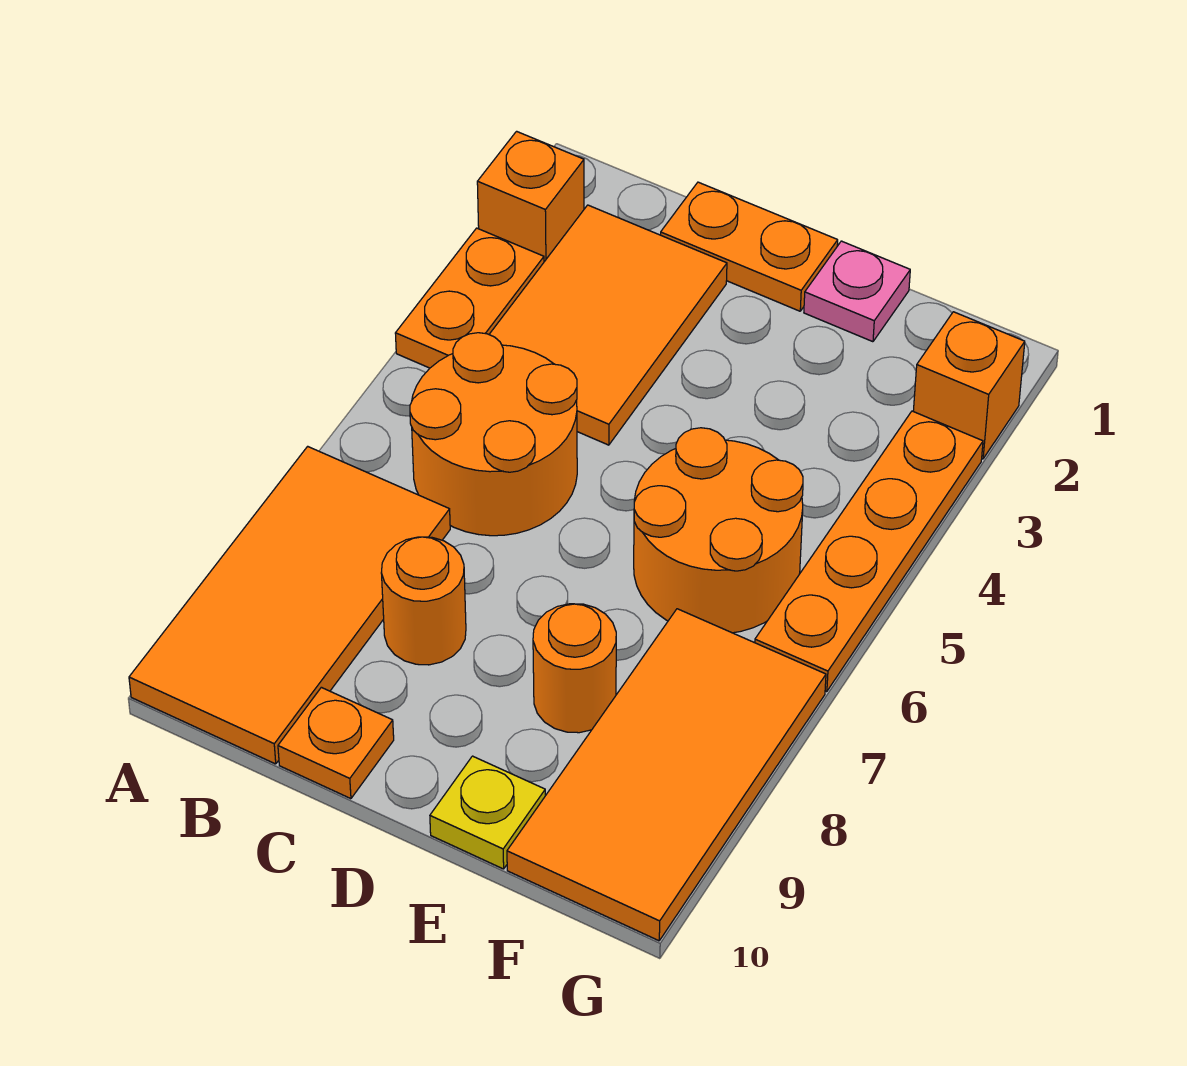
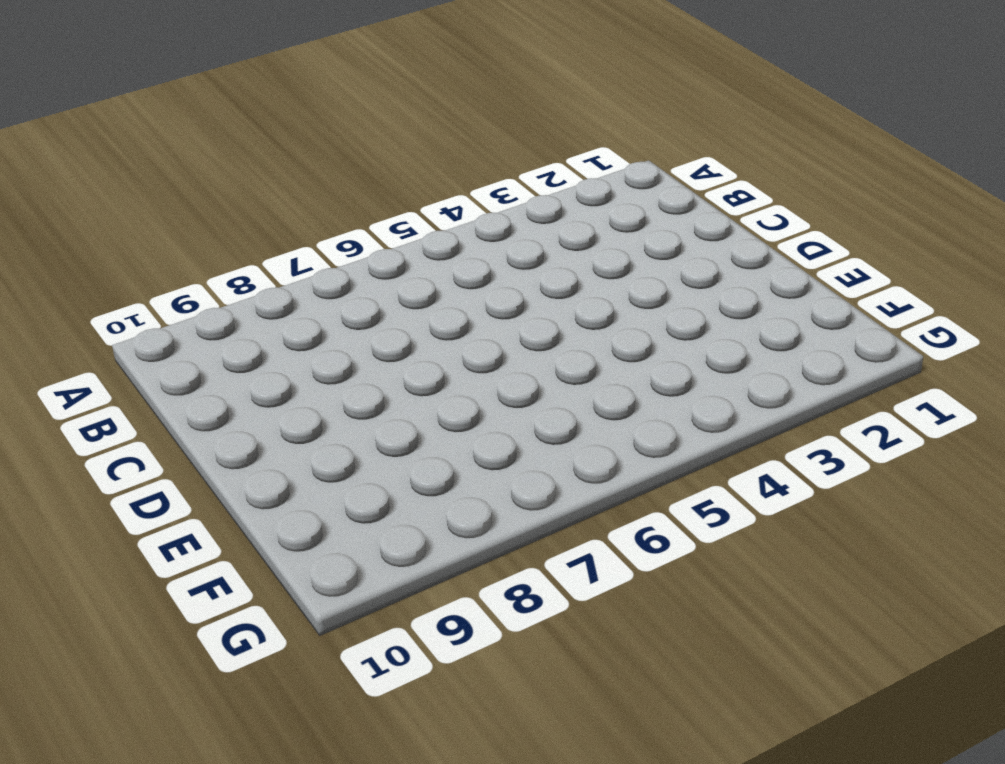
none -> orange brick A2 level 1
none -> orange plate A3:A4 level 1
none -> orange tile A7:B10 level 1

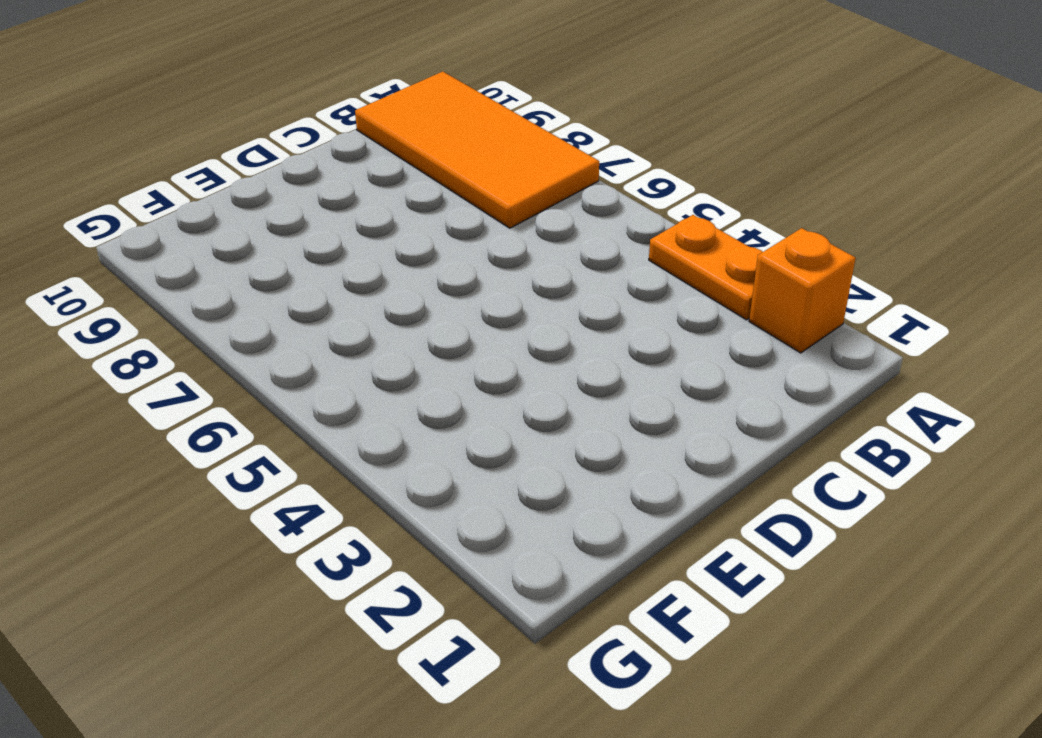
none -> orange tile B2:C4 level 1
none -> orange round brick B5:C6 level 1
none -> orange plate C1:D1 level 1

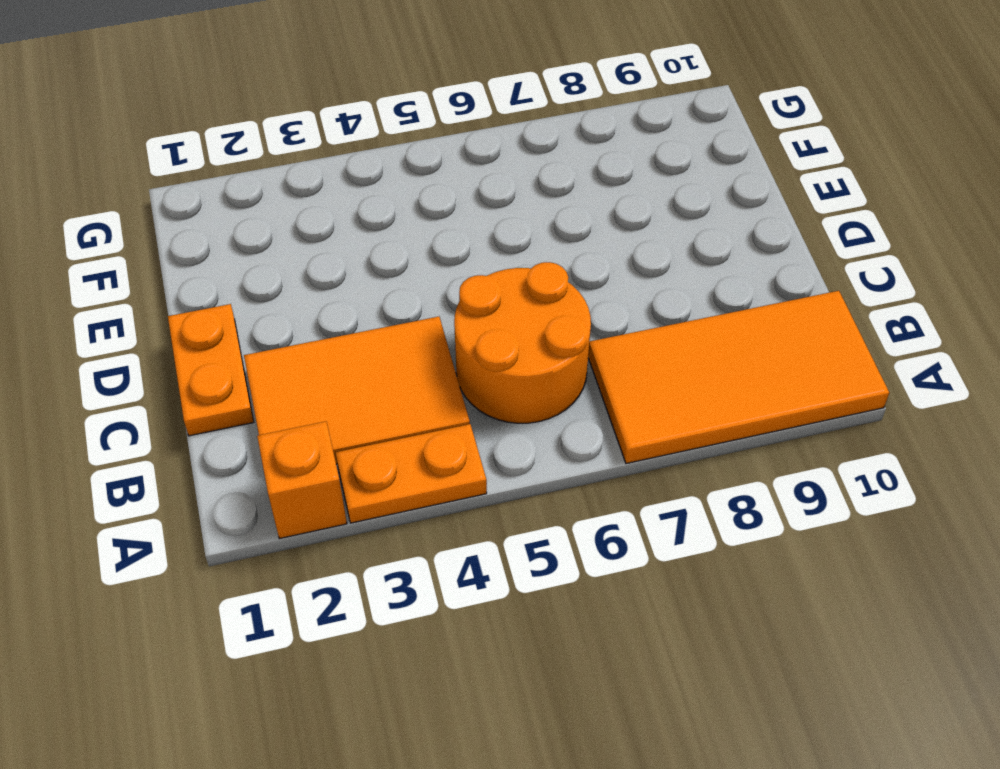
none -> orange round brick C8 level 1
none -> orange plate C10 level 1
none -> pink plate E1 level 1

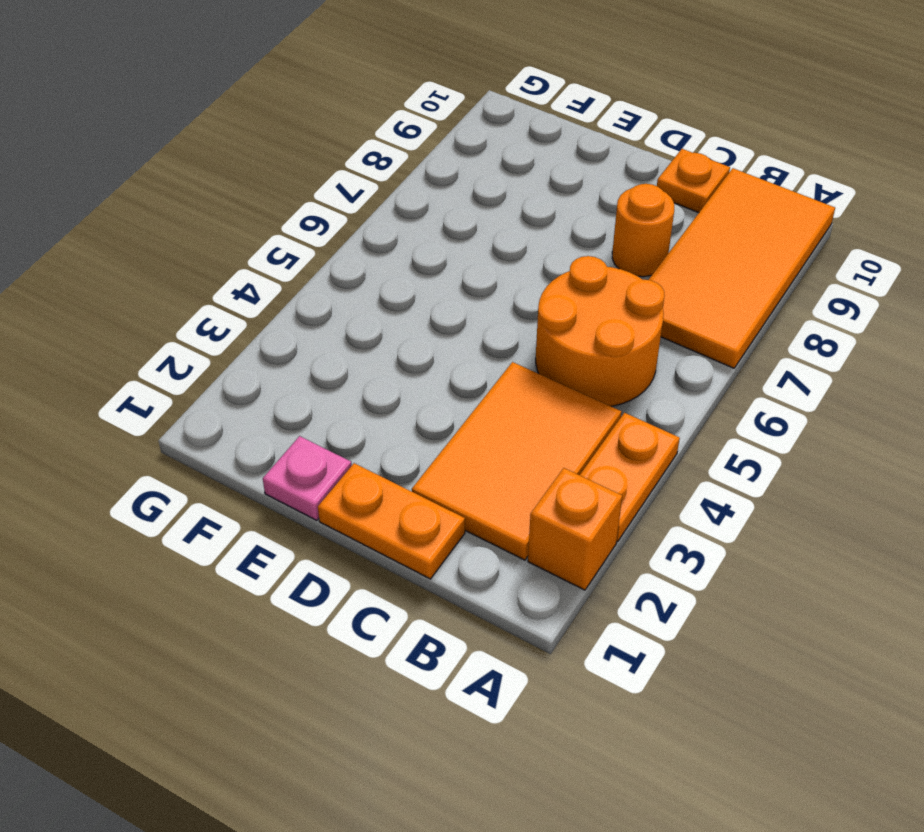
none -> orange round brick E5:F6 level 1
none -> orange round brick E8 level 1
none -> yellow plate E10 level 1

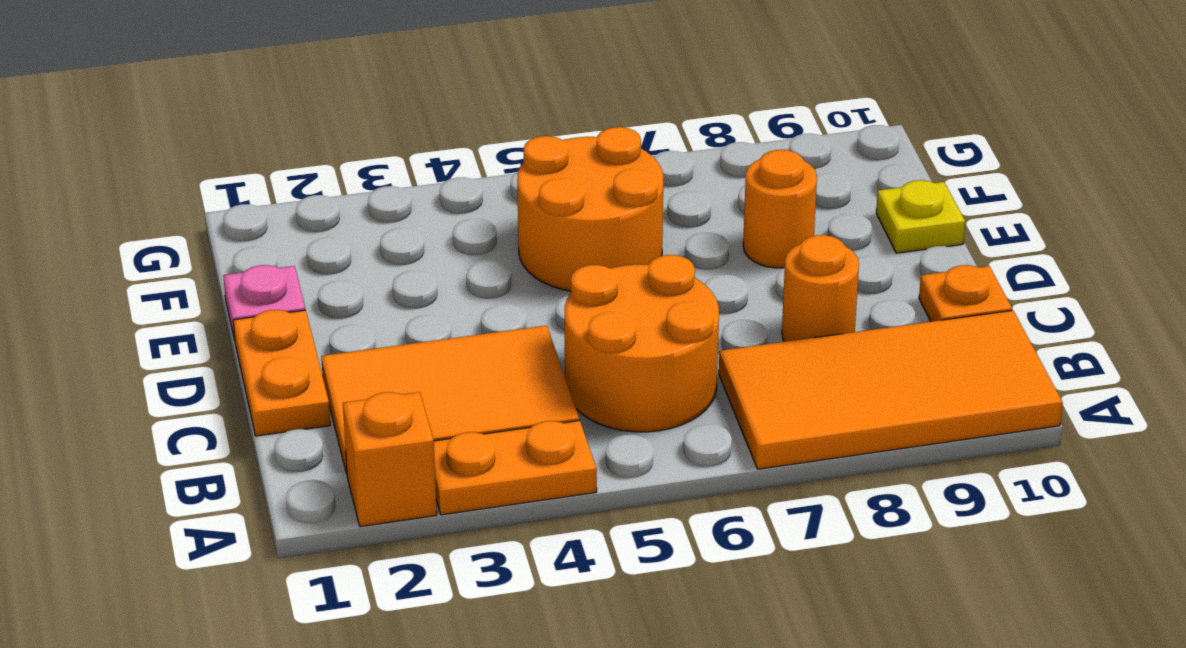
none -> orange tile F7:G10 level 1
none -> orange brick G2 level 1
none -> orange plate G3:G6 level 1

